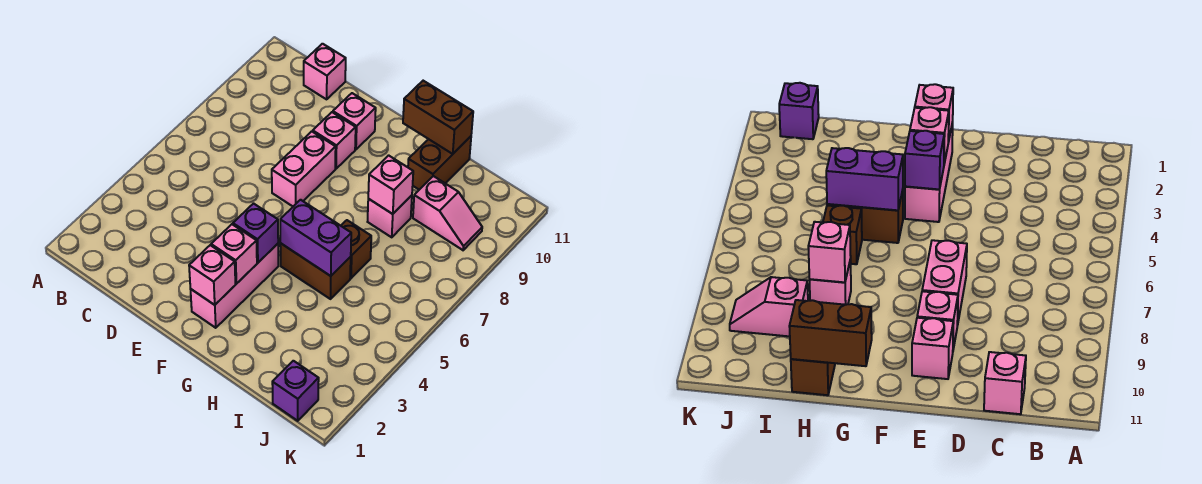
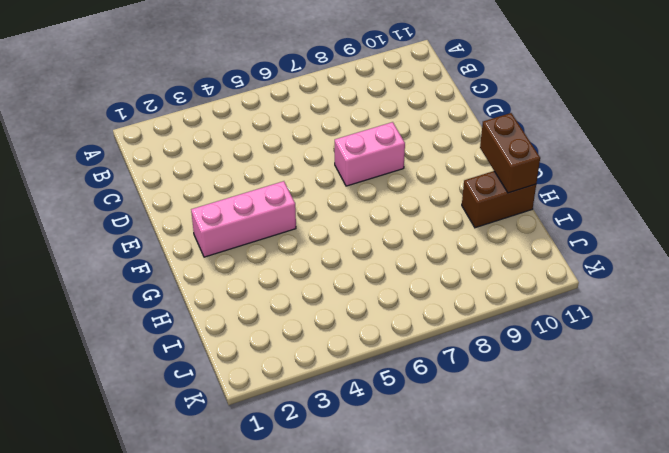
none -> pink brick C11 level 1
none -> pink brick E9 level 1
none -> pink brick E10 level 1

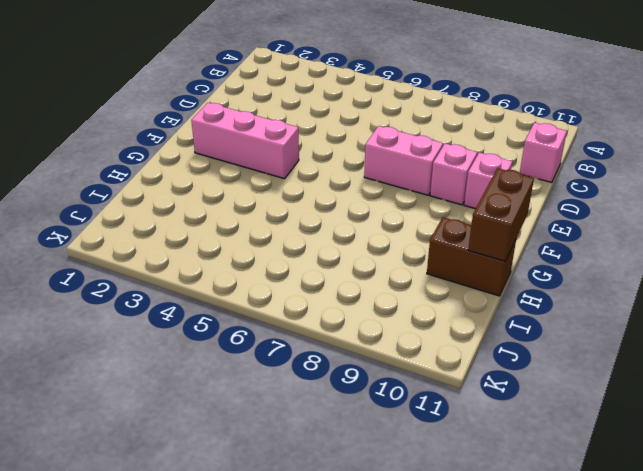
none -> brown brick G5:H5 level 1
none -> brown brick H6 level 1
none -> pink brick H8 level 1

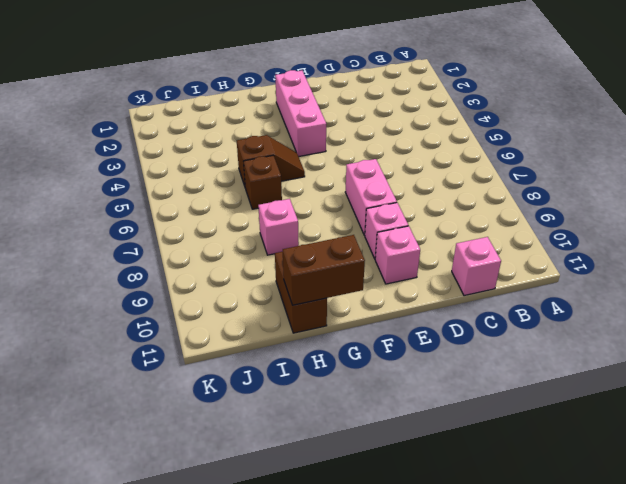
brown slope G5:H5 level 1 top H -> brown brick G5:H5 level 1
none -> pink slope I9:J9 level 1 top I
none -> purple brick J1 level 1
none -> pink brick F2 level 2

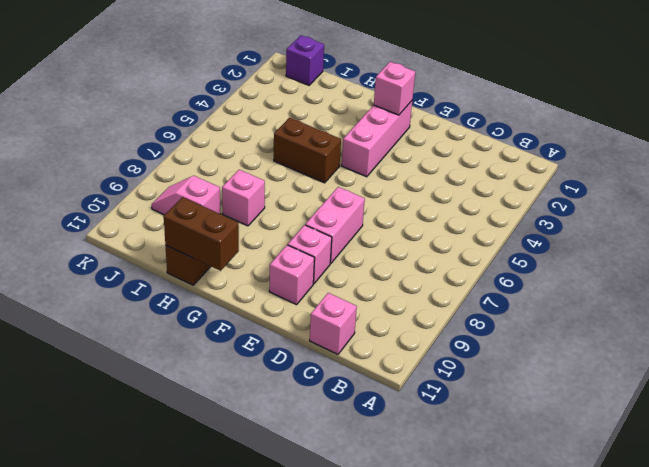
none -> brown brick H6 level 1
none -> pink brick F3 level 2
none -> purple brick F4 level 2

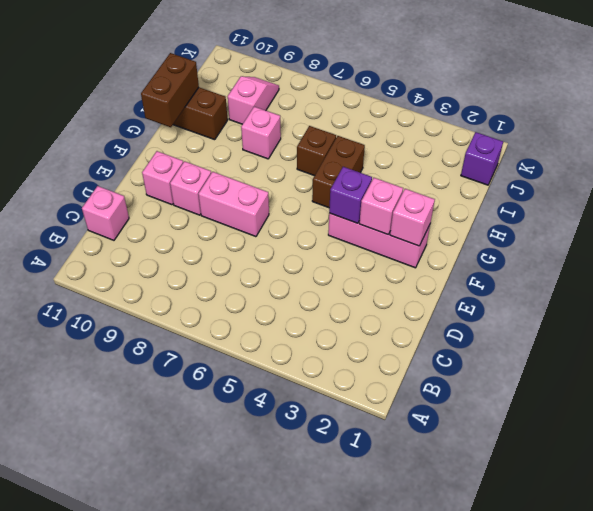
none -> purple brick G5:H5 level 2
none -> pink brick H8 level 2

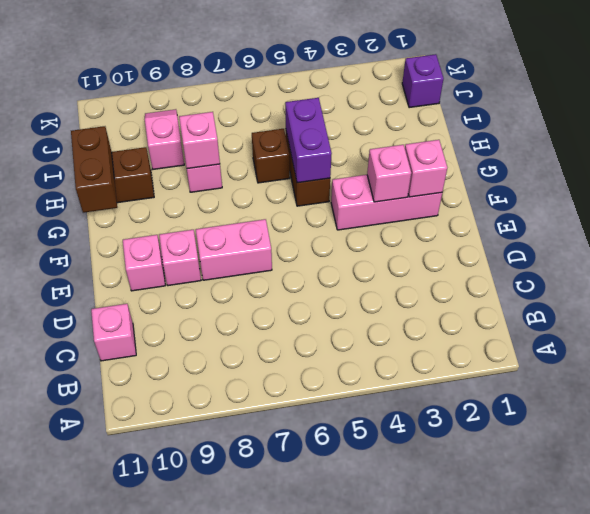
none -> purple brick F4 level 2

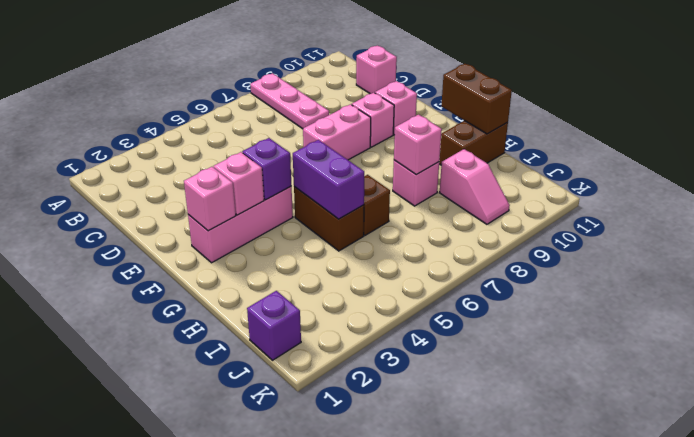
pink plate A8:C8 level 1 -> none

